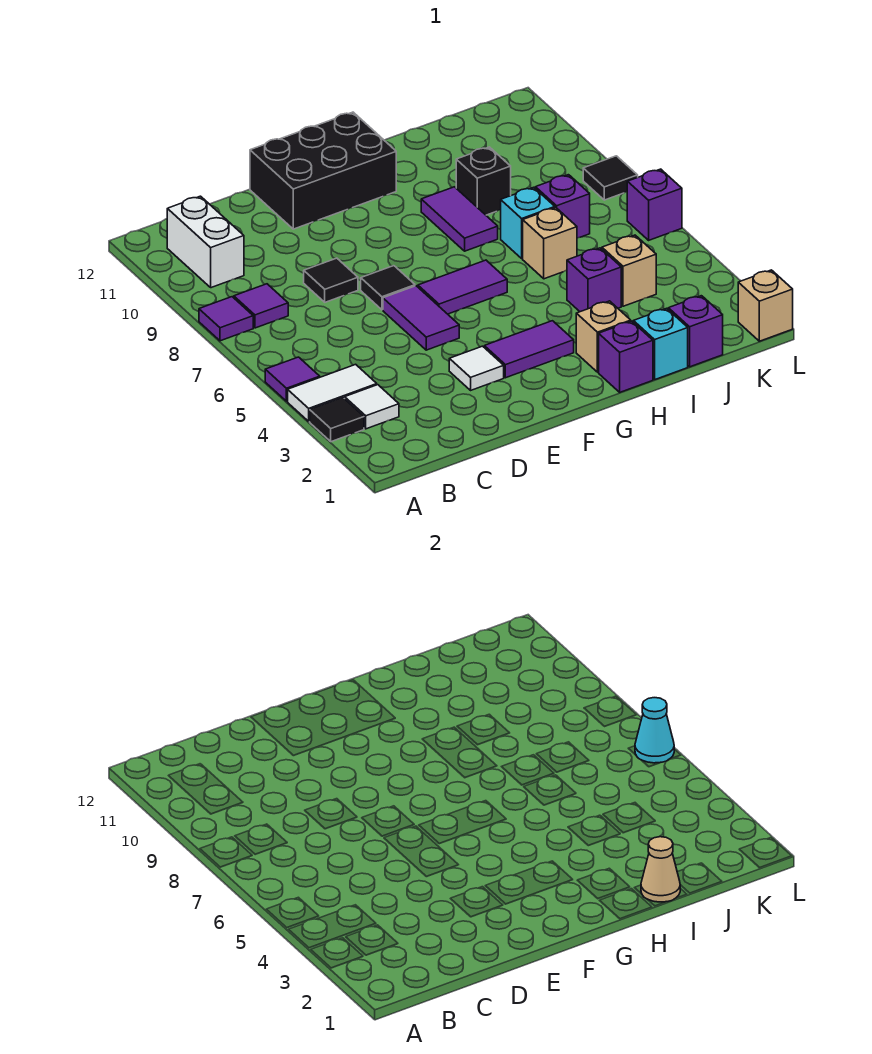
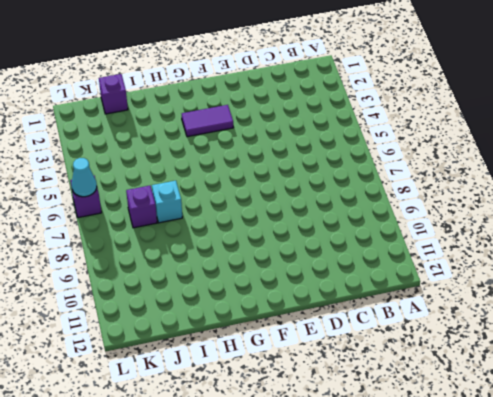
none -> black tile A3 level 1
none -> white tile A4:B4 level 1
none -> purple tile A5 level 1
none -> purple tile A8 level 1

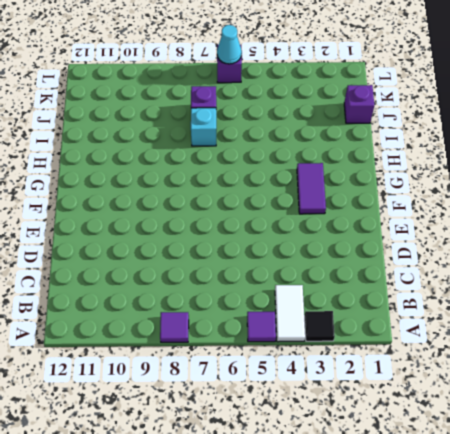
none -> white tile B3 level 1
none -> purple tile B8 level 1
none -> white brick B10:B11 level 1
none -> black tile D8 level 1

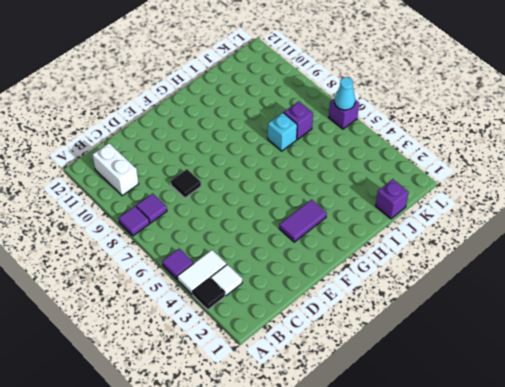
none -> white tile E3 level 1
none -> purple tile E5:E6 level 1
none -> black tile E7 level 1
none -> black brick E11:G12 level 1

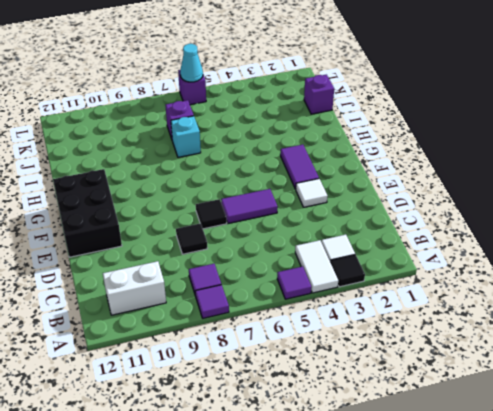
none -> purple tile F6:G6 level 1
none -> purple brick H1 level 1
none -> tan brick H2 level 1
none -> purple tile H8:H9 level 1

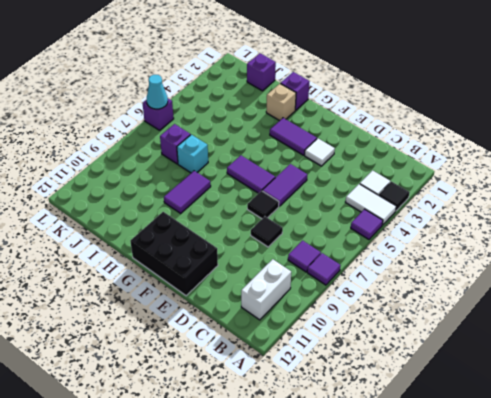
none -> cyan brick I1 level 1
none -> purple brick I4 level 1
none -> tan brick I6 level 1
none -> black brick I9 level 1

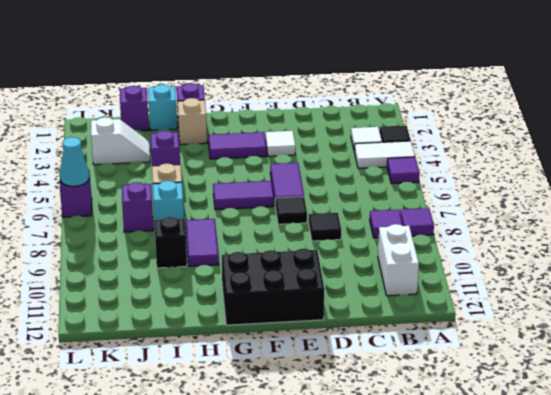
white slope J3:K3 level 1 top K -> none
none -> tan brick J4 level 1
none -> tan brick L1 level 1
none -> black tile L8 level 1
none -> tan cone I1 level 2

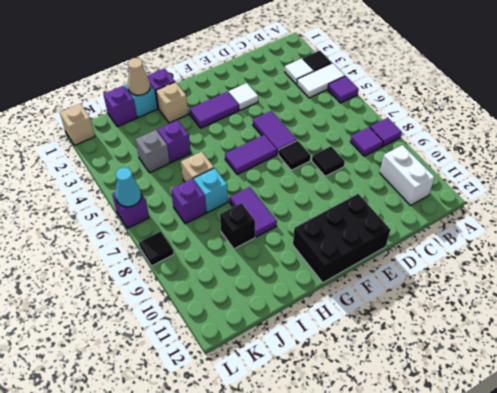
grey brick J4 level 1 -> tan brick J4 level 1

